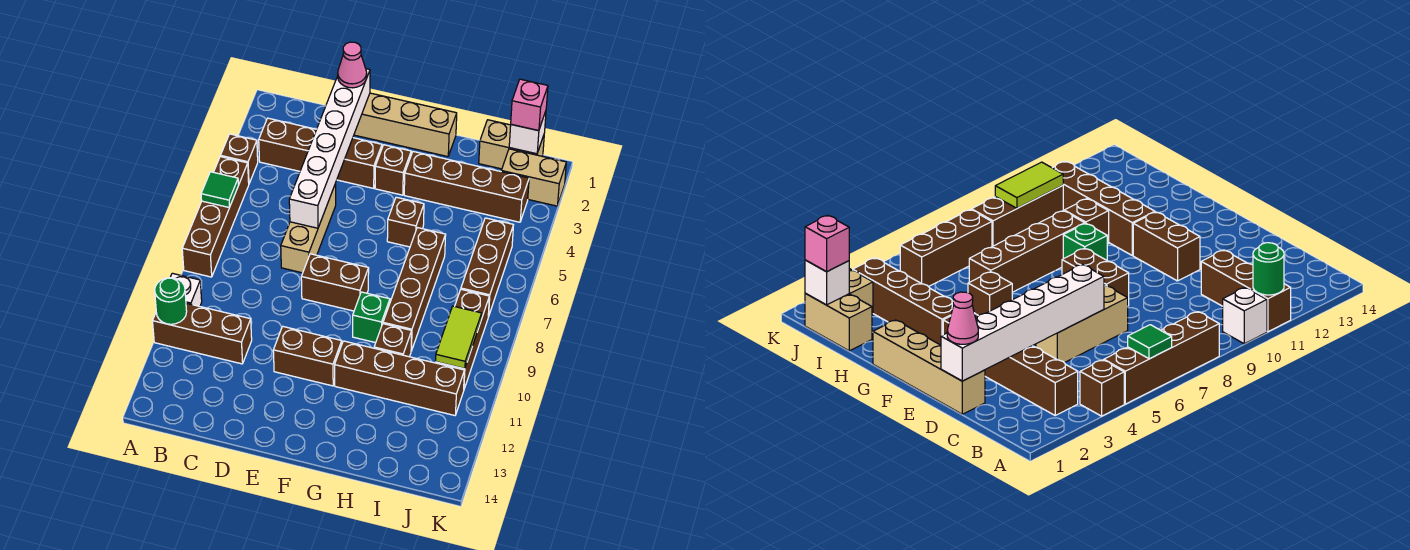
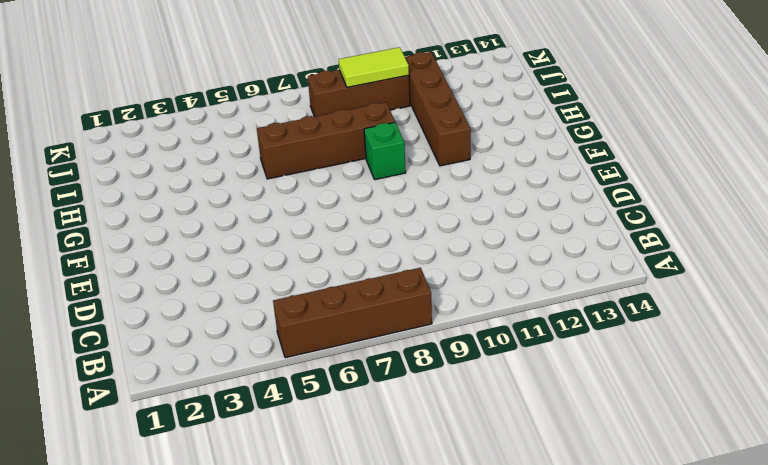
none -> brown brick A4 level 1
none -> white brick A10 level 1
none -> brown brick A11:C11 level 1

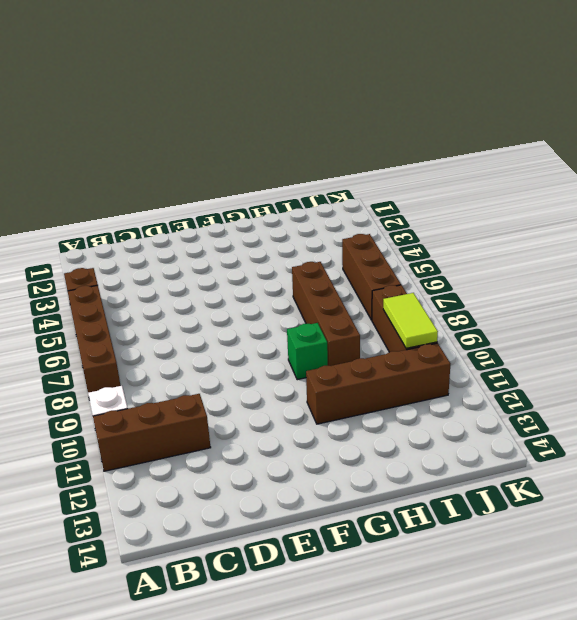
none -> brown brick B3:E3 level 1
none -> tan brick D1:G1 level 1
none -> tan brick D5:D7 level 1

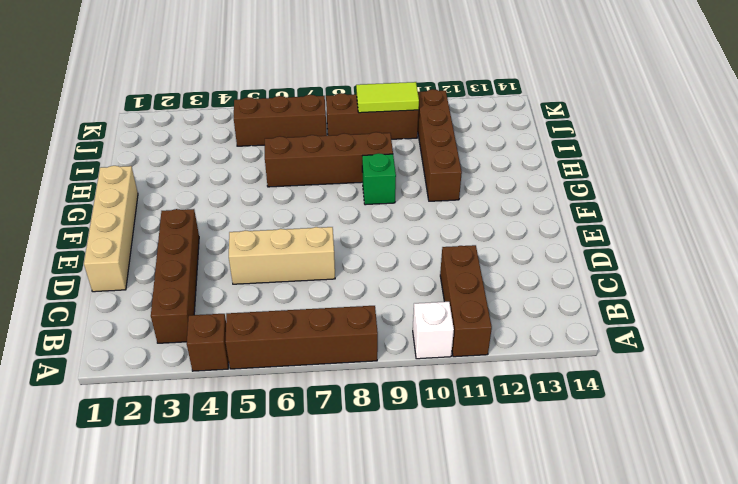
none -> brown brick E8:F8 level 1
none -> brown brick E11:F11 level 1
none -> brown brick F3 level 1

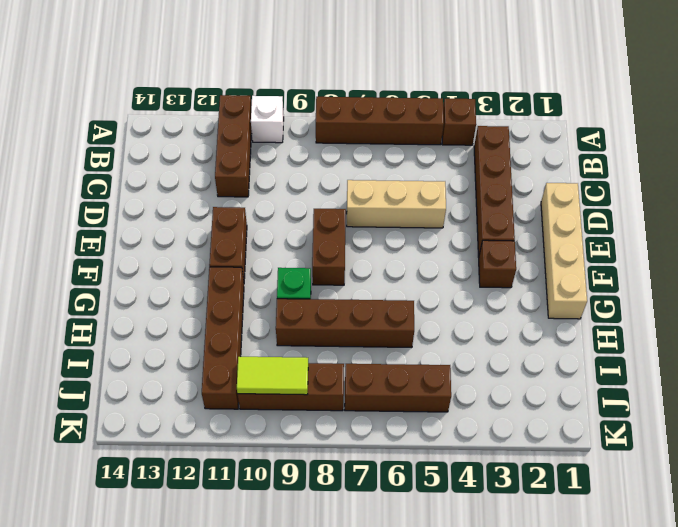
none -> brown brick G3:J3 level 1
none -> brown brick G5 level 1
none -> brown brick H10 level 1

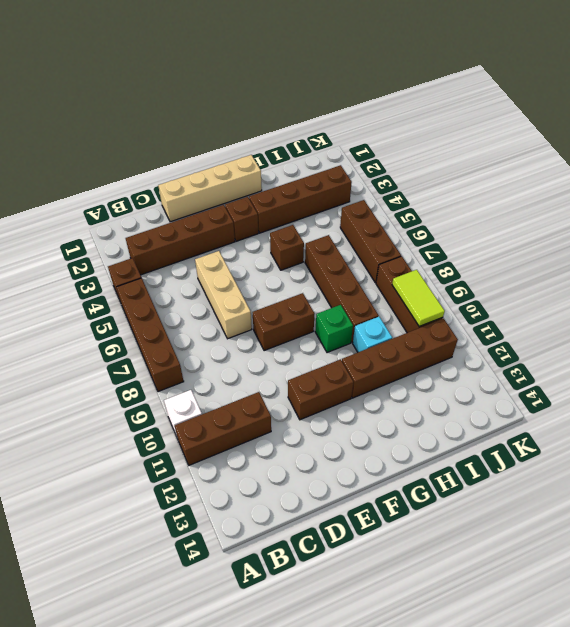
cyan brick H10 level 1 -> brown brick H10 level 1
none -> tan brick I1:J1 level 1
none -> tan brick J2:K2 level 1
none -> green tile A6 level 2

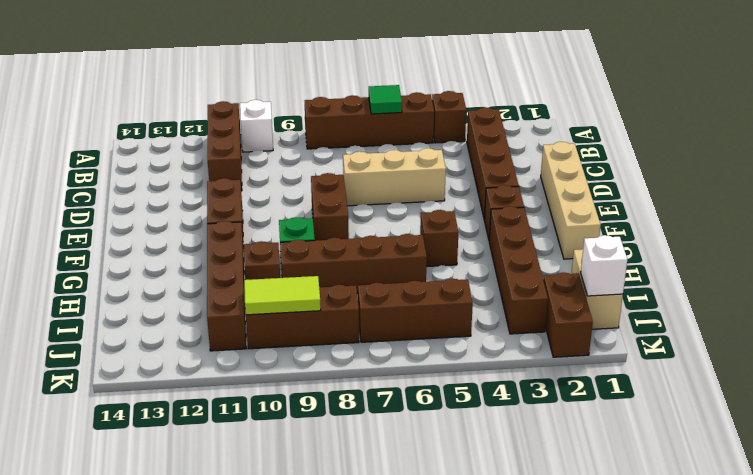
brown brick J2:K2 level 1 -> tan brick J2:K2 level 1
none -> green round brick A11 level 2
none -> white brick D1:D6 level 2
none -> pink cone D1 level 3

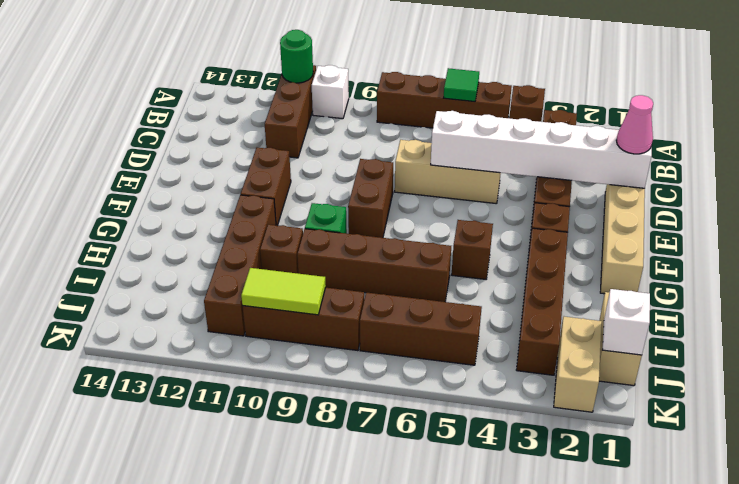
none -> pink brick J1 level 3

